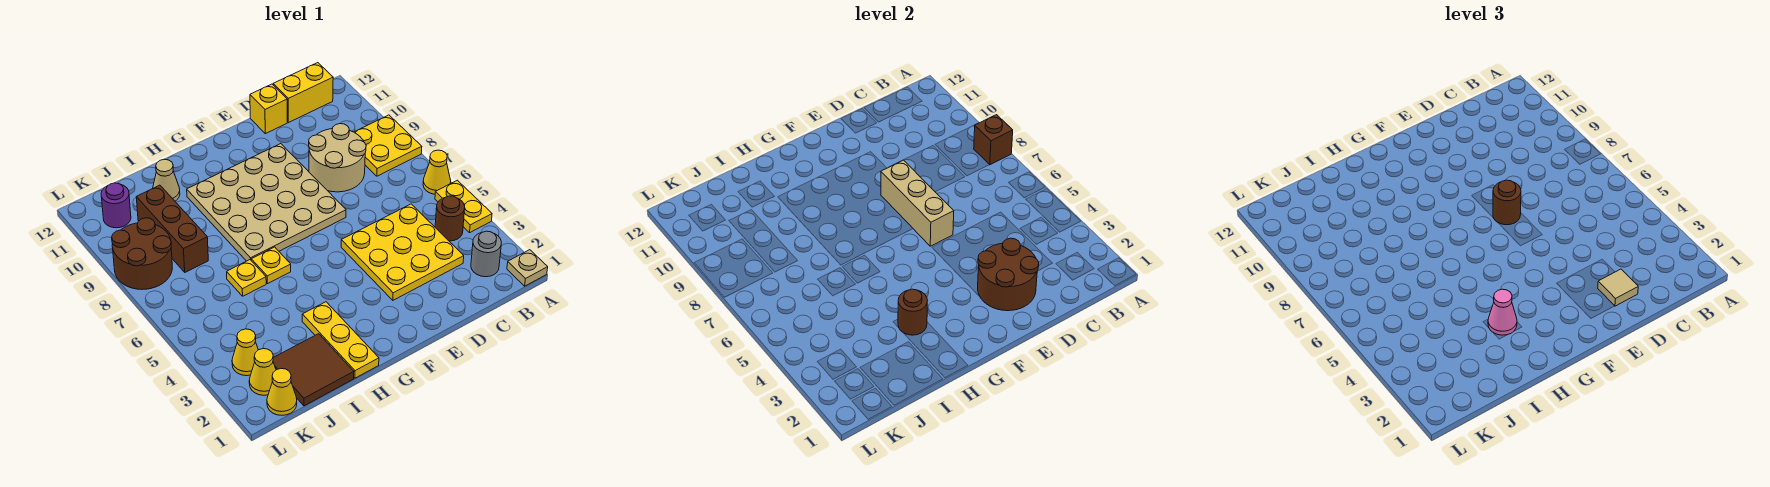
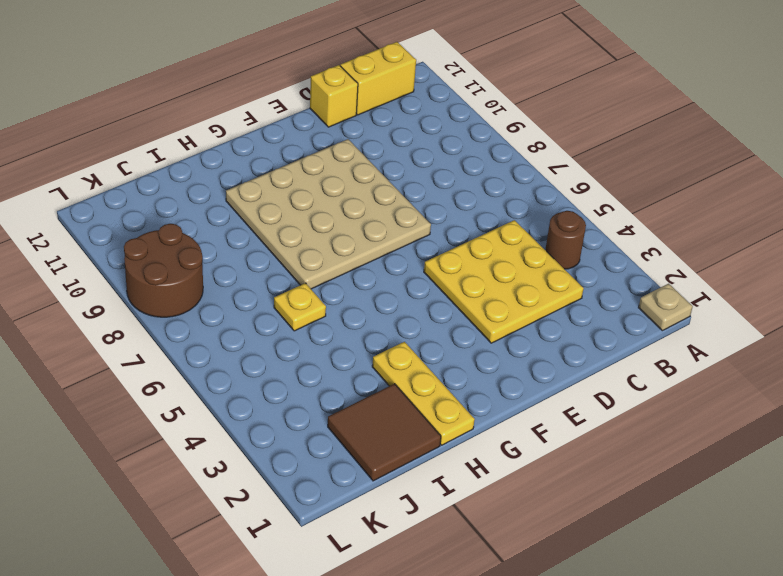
none -> yellow plate A4:A5 level 1
none -> yellow cone A6 level 1
none -> yellow plate A8:B9 level 1

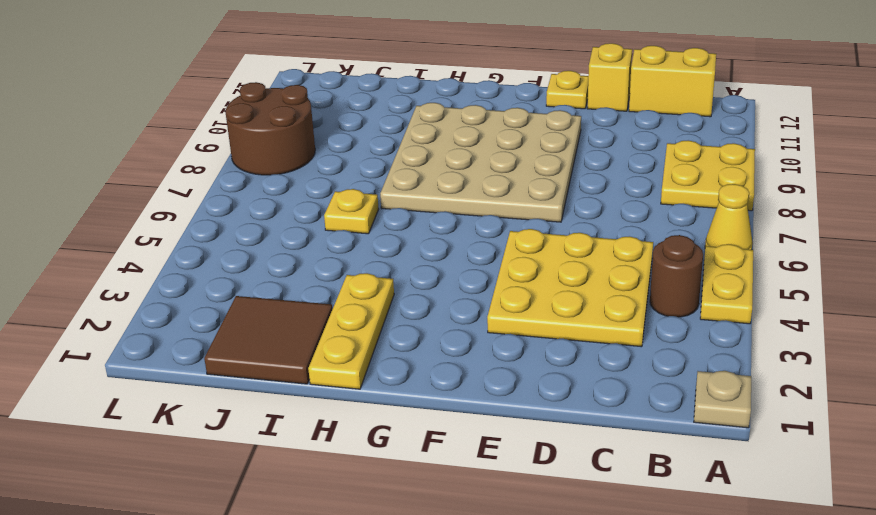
yellow plate E12 level 1 -> yellow plate H6 level 1
none -> grey round brick B2 level 1
none -> tan round brick C8:D9 level 1
none -> tan cone I11 level 1

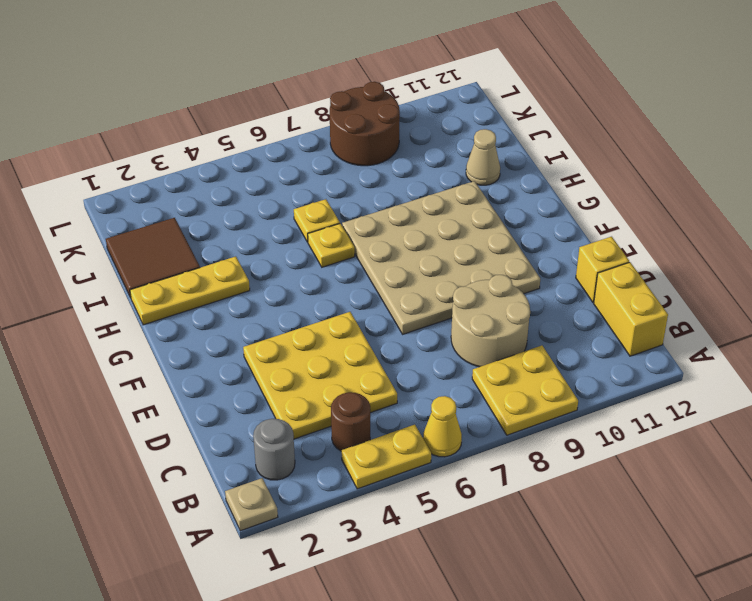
none -> brown brick J8:J10 level 1
none -> yellow cone K1 level 1
none -> yellow cone K2 level 1

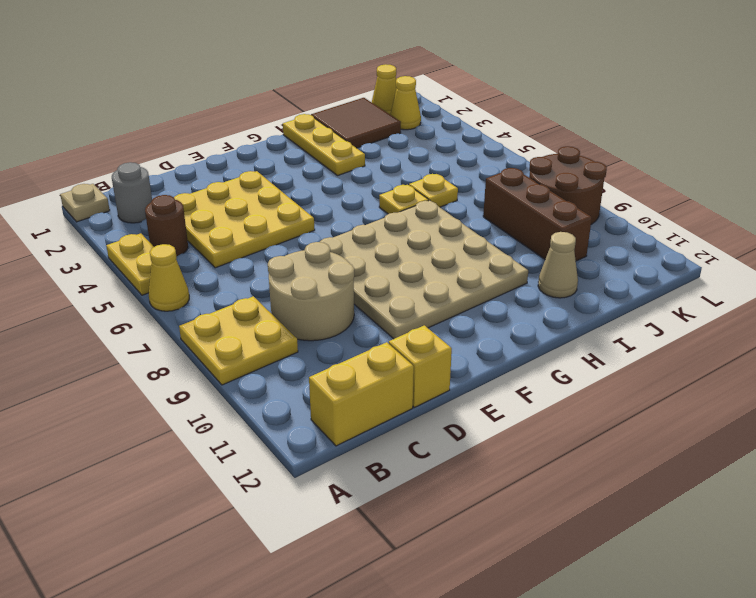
none -> yellow cone K3 level 1
none -> purple round brick K11 level 1
none -> brown brick A8 level 2

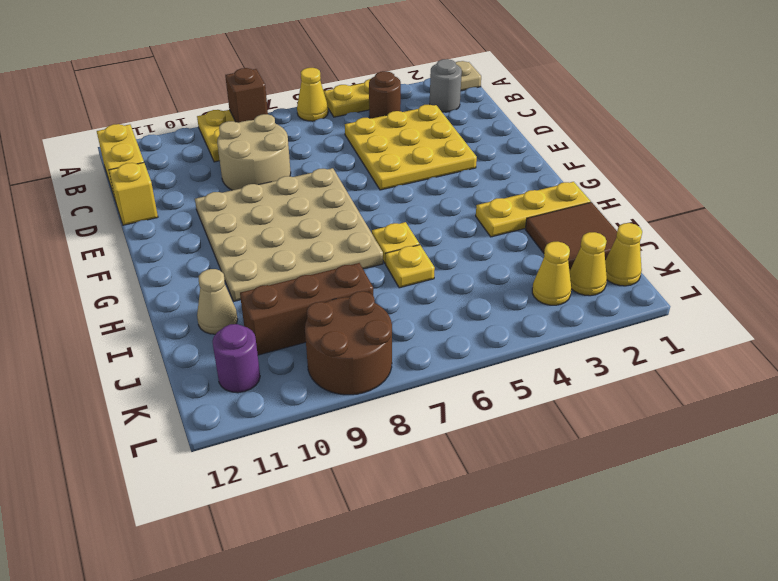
none -> brown round brick D2:E3 level 2
none -> tan brick E6:E8 level 2
none -> brown round brick H3 level 2

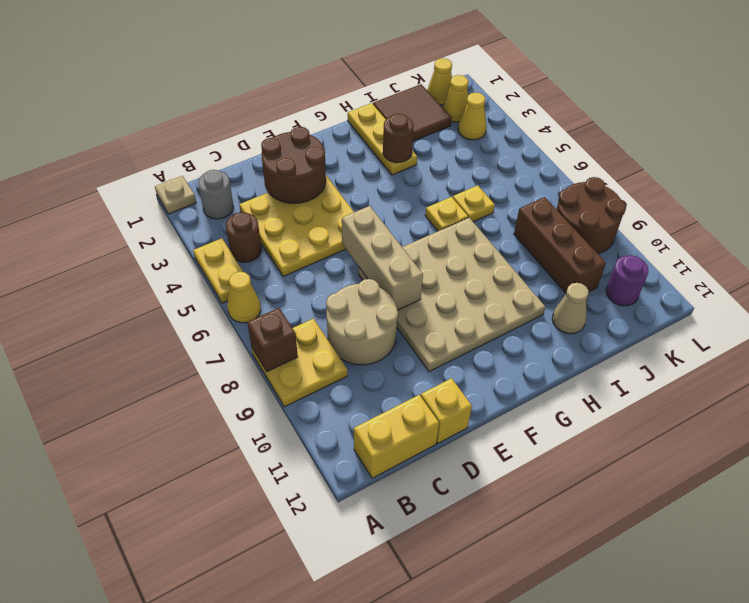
none -> tan tile D2 level 3
none -> brown round brick E7 level 3
none -> pink cone H3 level 3

